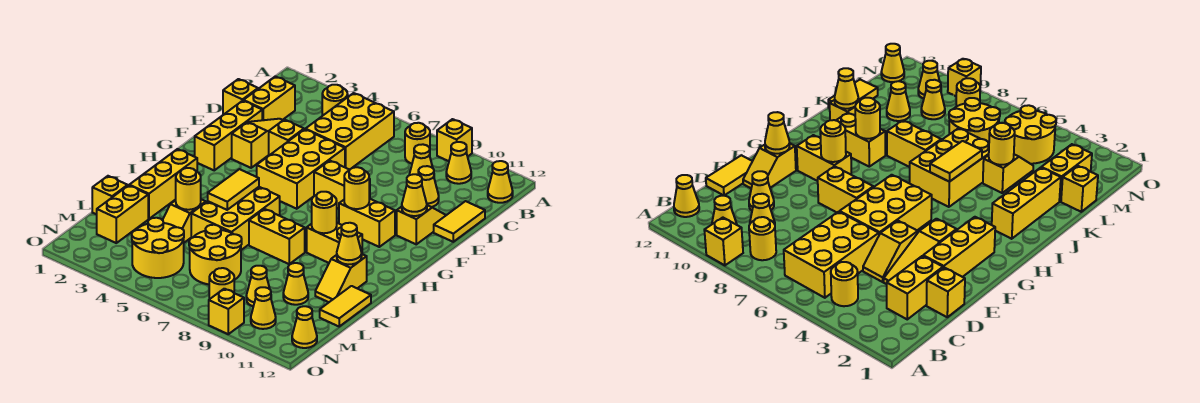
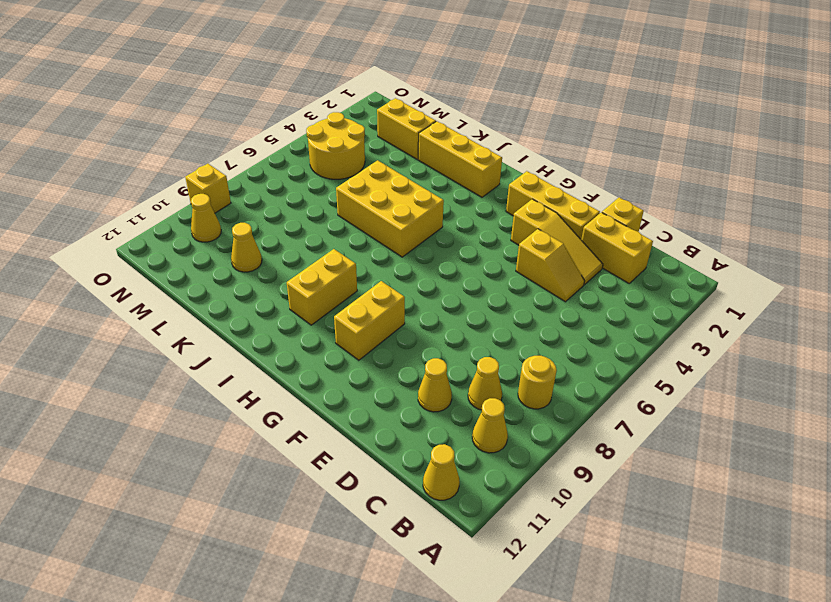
none -> yellow brick A9 level 1
none -> yellow round brick B4 level 1
none -> yellow brick B5:D6 level 1
none -> yellow tile D12:E12 level 1

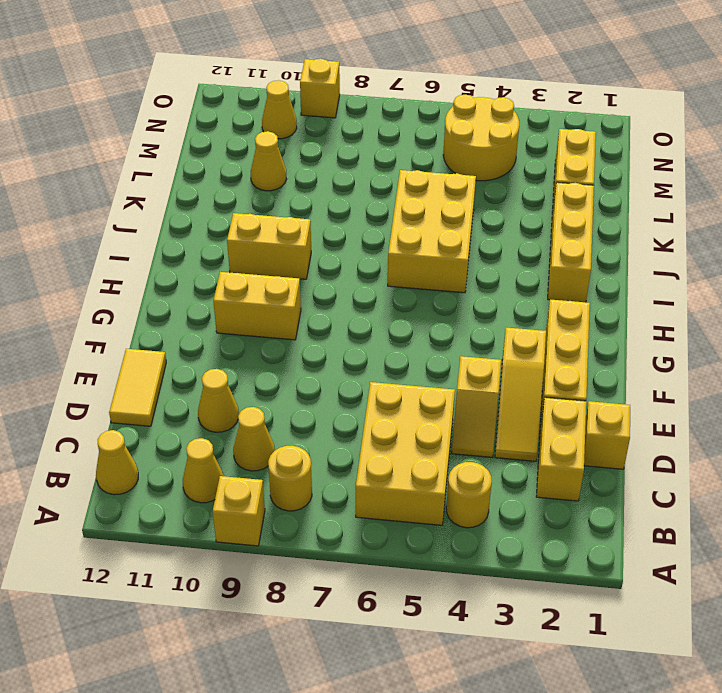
none -> yellow brick E5:G6 level 1
none -> yellow slope E11:F11 level 1 top F
none -> yellow brick F7:F8 level 1
none -> yellow brick J7:J8 level 1

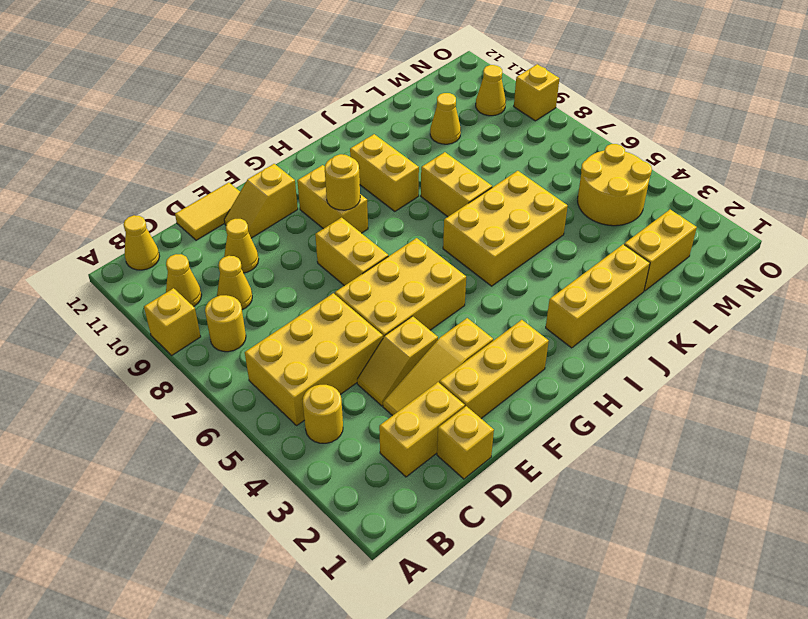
none -> yellow slope J11:K11 level 1 top J
none -> yellow slope K4:L4 level 1 top K
none -> yellow tile K12:L12 level 1
none -> yellow brick L1 level 1

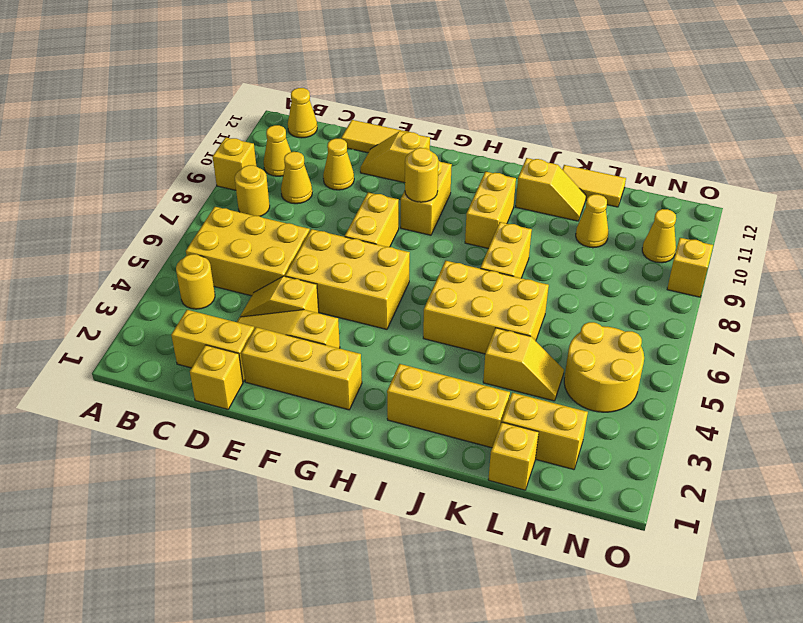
none -> yellow round brick L6:M7 level 1
none -> yellow cone M9 level 1
none -> yellow round brick N8 level 1
none -> yellow cone N12 level 1

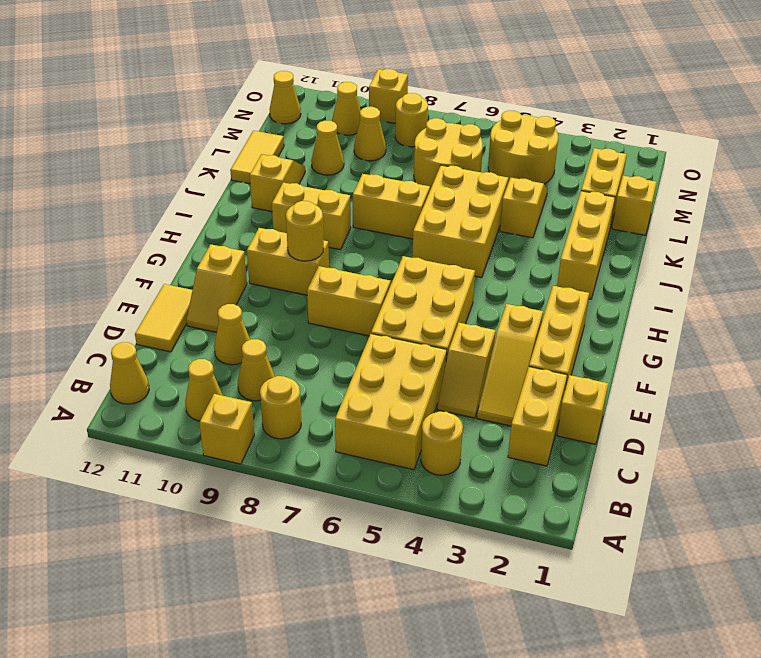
none -> yellow cone F11 level 2
none -> yellow tile I5:J5 level 2
none -> yellow round brick I9 level 2
none -> yellow cone J11 level 2

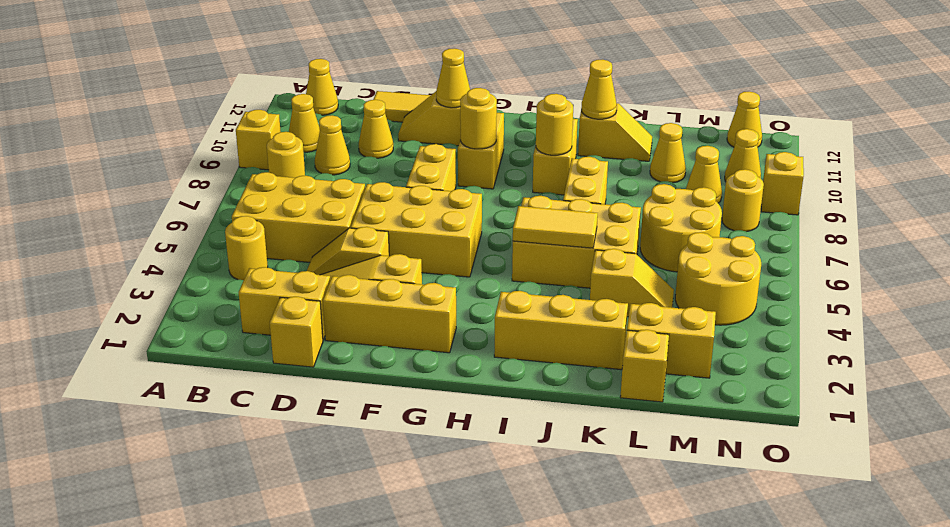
none -> yellow tile K12:L12 level 1
none -> yellow round brick K4 level 2

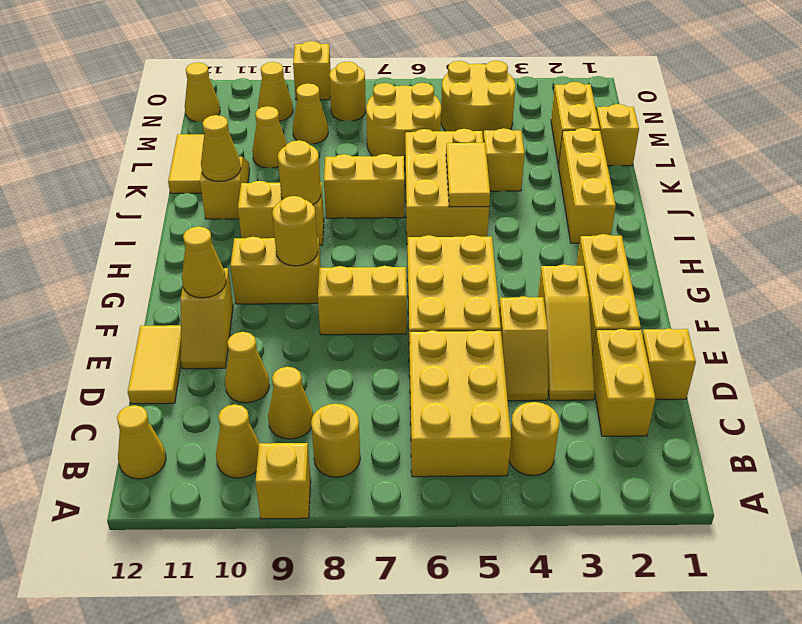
none -> yellow round brick K4 level 2

